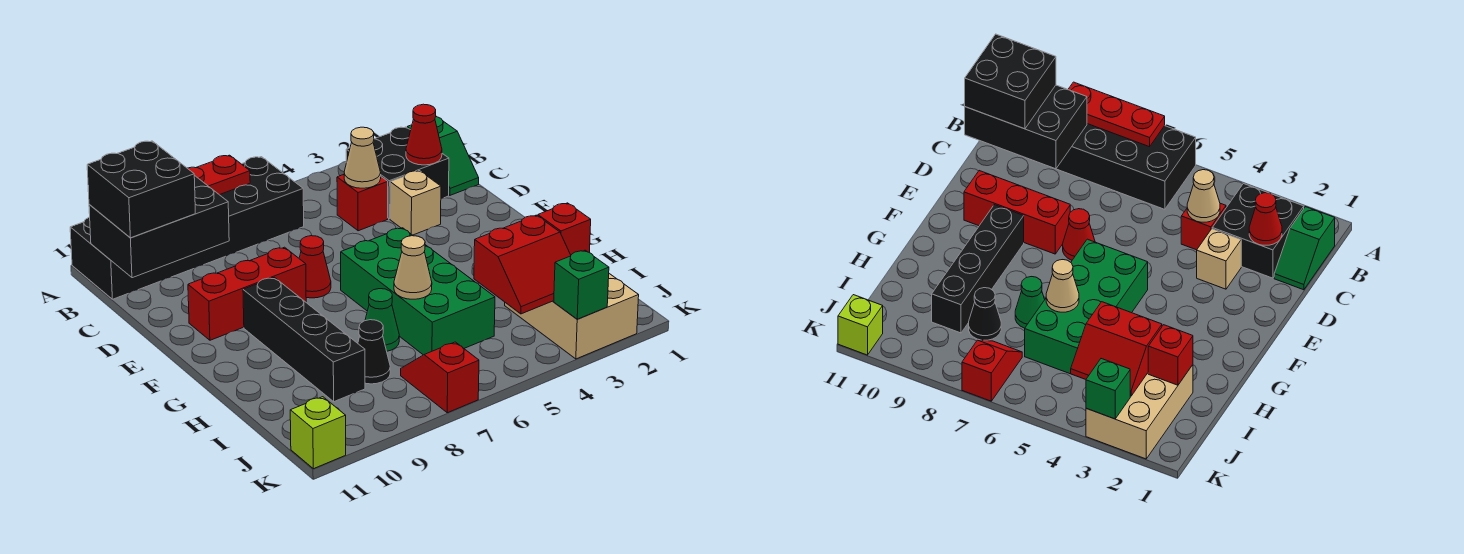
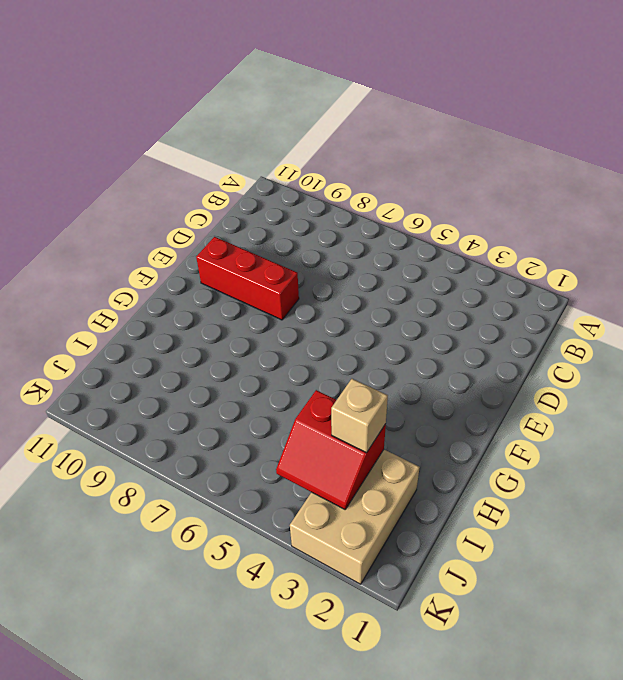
tan brick I3 level 3 -> tan brick D3 level 1
none -> black brick A6:B11 level 1
none -> green slope B1:C1 level 1 top B
none -> black brick B2:C3 level 1

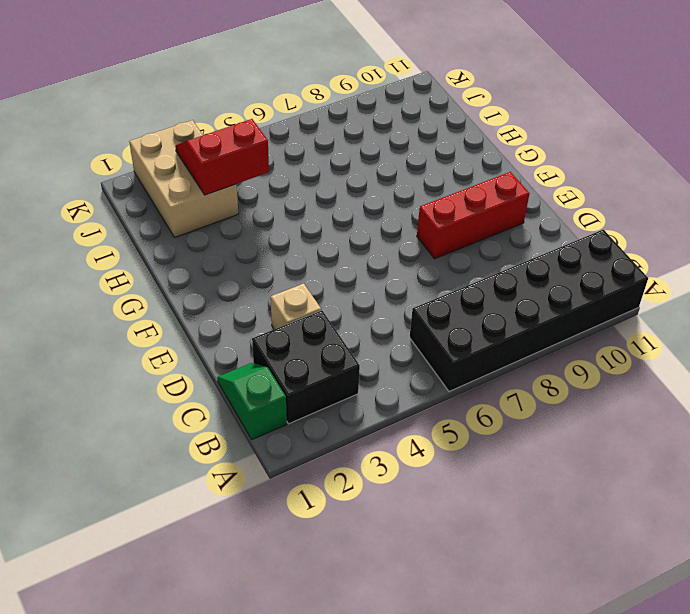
none -> red brick C4 level 1
none -> red cone E7 level 1
none -> green brick F5:I6 level 1

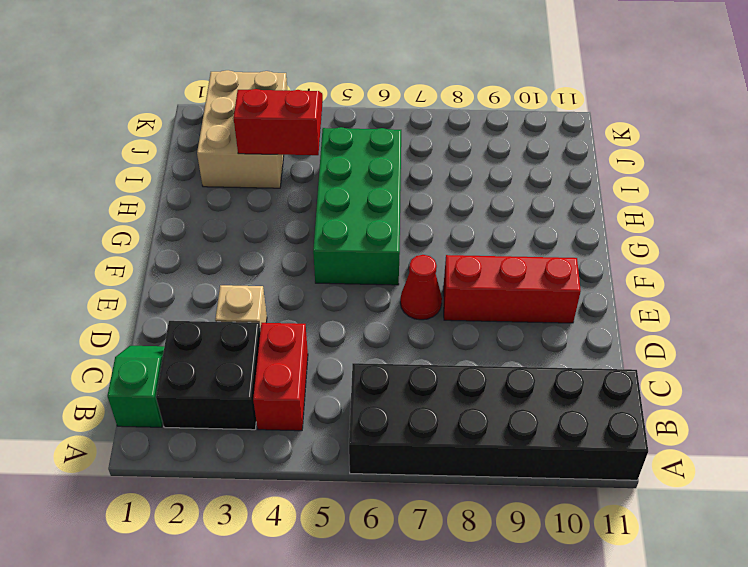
red brick B4:C4 level 1 -> red brick C4 level 1
none -> black brick F9:I9 level 1
none -> green cone H7 level 1
none -> black cone I8 level 1

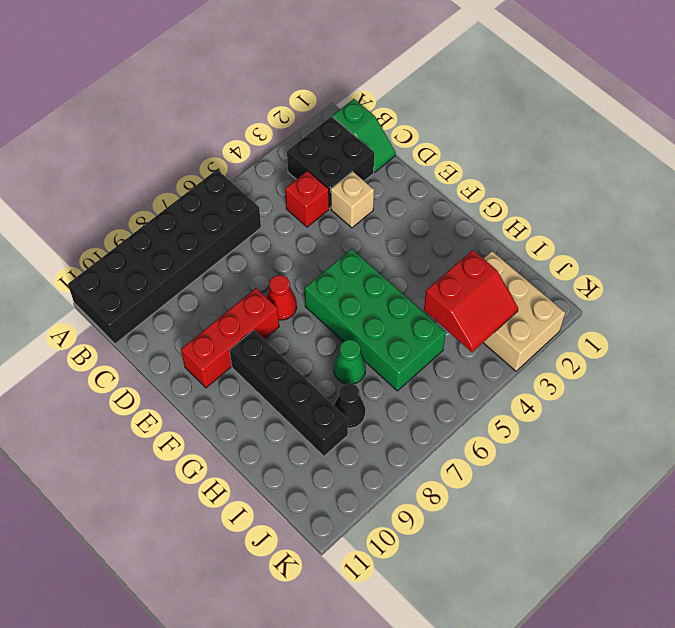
none -> red slope J7:K7 level 1 top K
none -> lime brick K11 level 1
none -> red plate A7:A9 level 2

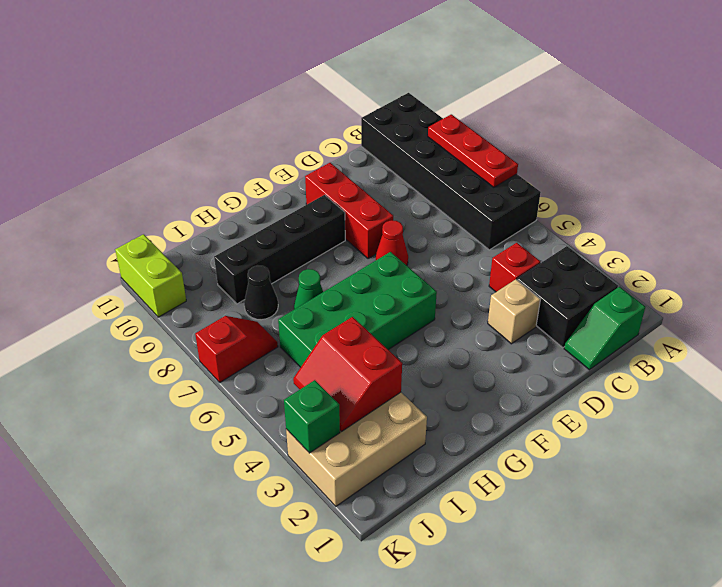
lime brick K10:K11 level 1 -> lime brick K11 level 1
none -> black brick B9:C11 level 2
none -> red cone C2 level 2
none -> tan cone C4 level 2

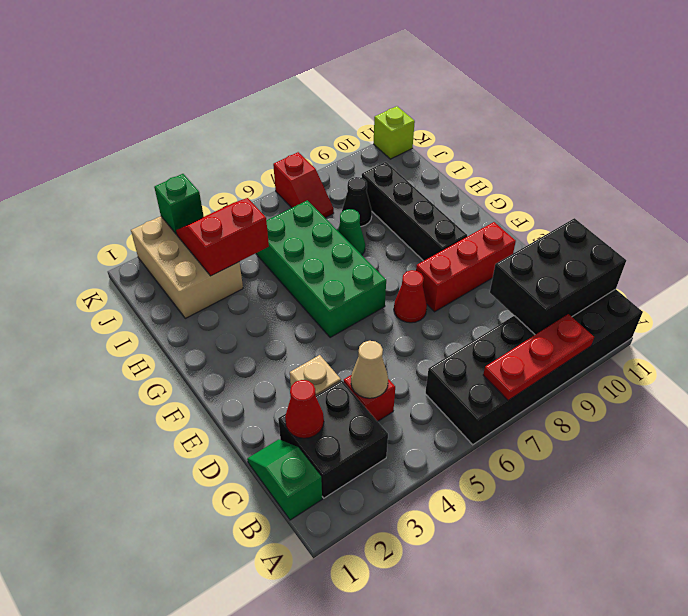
none -> tan cone H6 level 2
none -> red brick I2 level 2
none -> black brick B10:C11 level 3

